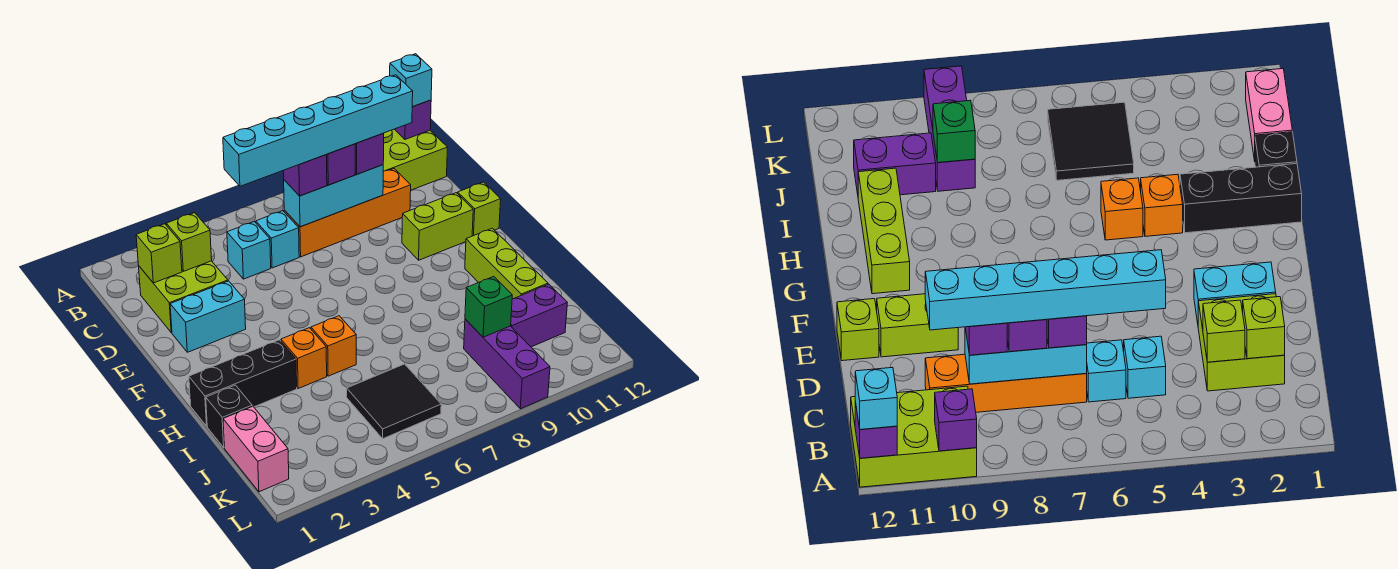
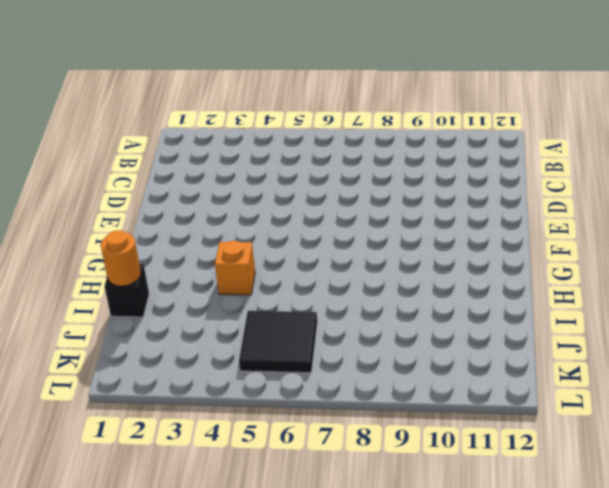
orange round brick I1 level 2 -> none
none -> lime brick A10:B12 level 1
none -> lime brick C2:D3 level 1
none -> cyan brick C5 level 1

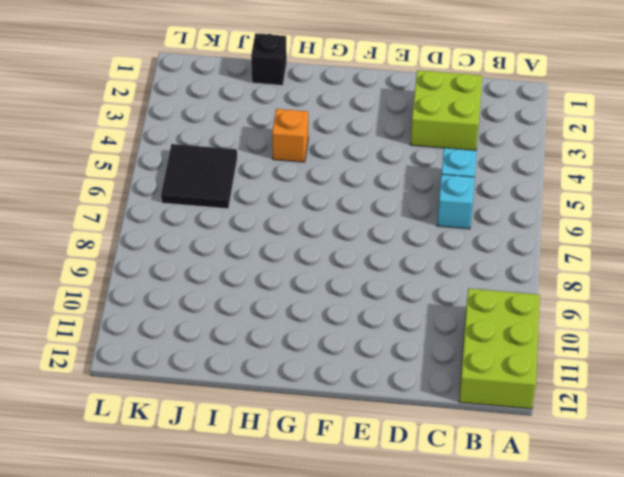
none -> orange brick C7:C10 level 1
none -> cyan brick E2:E3 level 1
none -> lime brick E10:E11 level 1

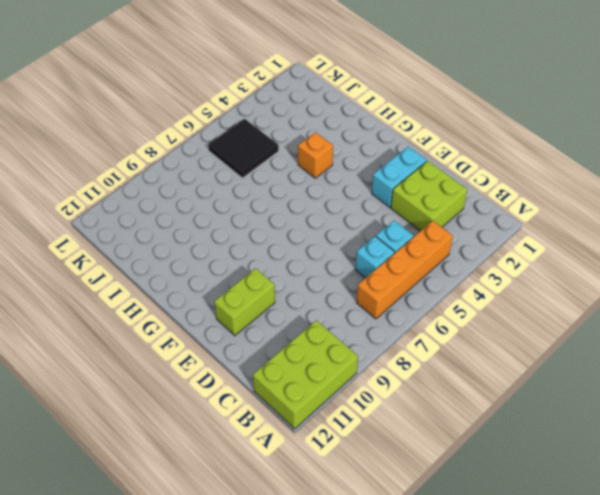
orange brick B4:B7 level 1 -> orange brick C7:C10 level 1
none -> lime brick E12 level 1
none -> lime brick G11:I11 level 1
none -> black brick H1:H3 level 1

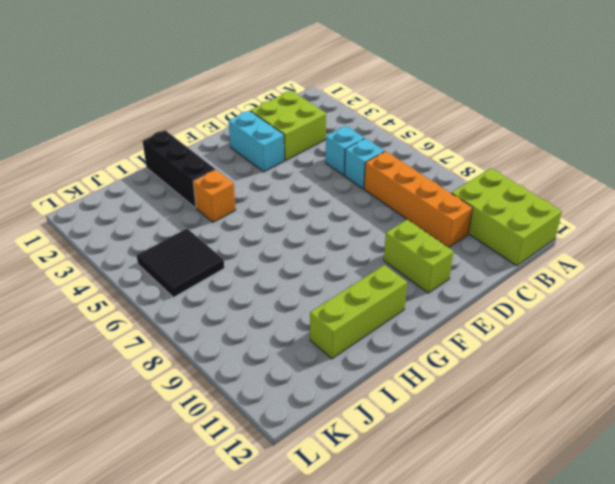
none -> lime brick E12 level 1
none -> orange brick H5 level 1
none -> black brick I1 level 1

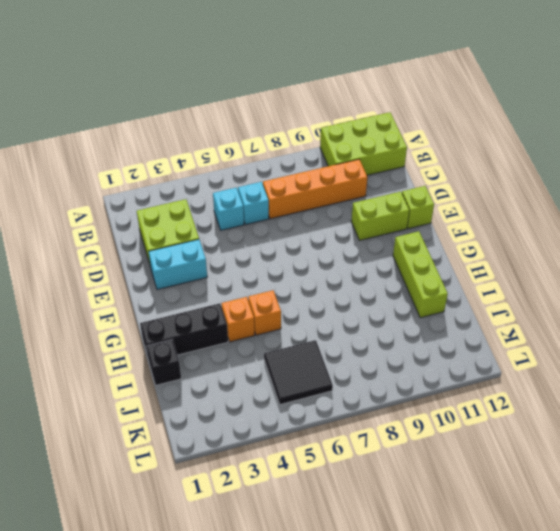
none -> pink brick J1:K1 level 1
none -> purple brick J9:L9 level 1
none -> purple brick J10:J11 level 1

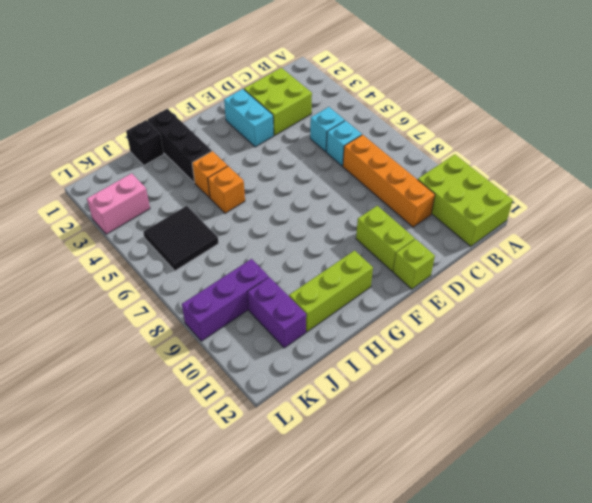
pink brick K3:L3 level 1 -> pink brick J1:K1 level 1
none -> purple brick A10 level 2
none -> purple brick A12 level 2
none -> lime brick C2 level 2

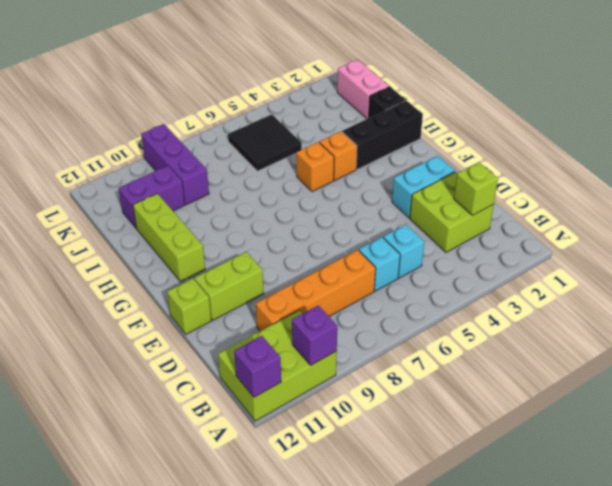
none -> lime brick C3 level 2
none -> cyan brick C7:C9 level 2
none -> green brick J9 level 2

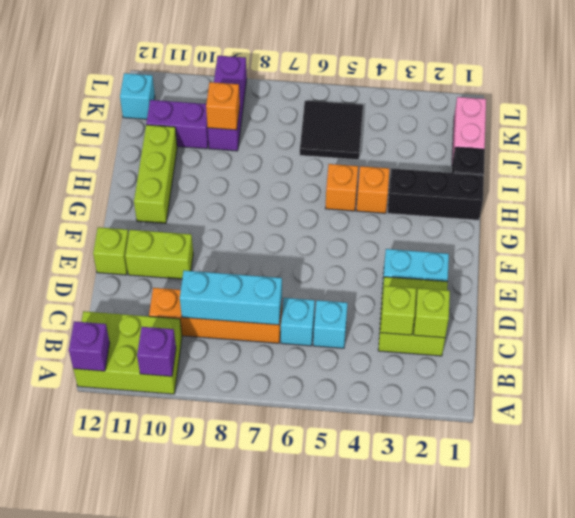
orange brick J9 level 2 -> green brick J9 level 2
cyan brick K12 level 1 -> cyan brick A12 level 3
none -> purple brick C7 level 3
none -> purple brick C8 level 3
none -> purple brick C9 level 3

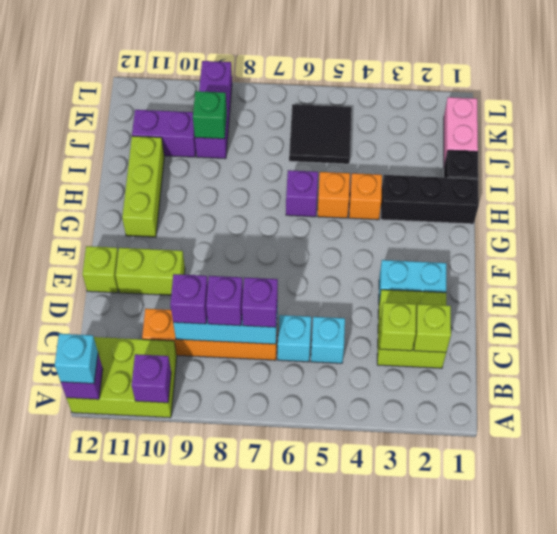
purple brick H6 level 1 -> none
none -> cyan brick C5:C10 level 4

